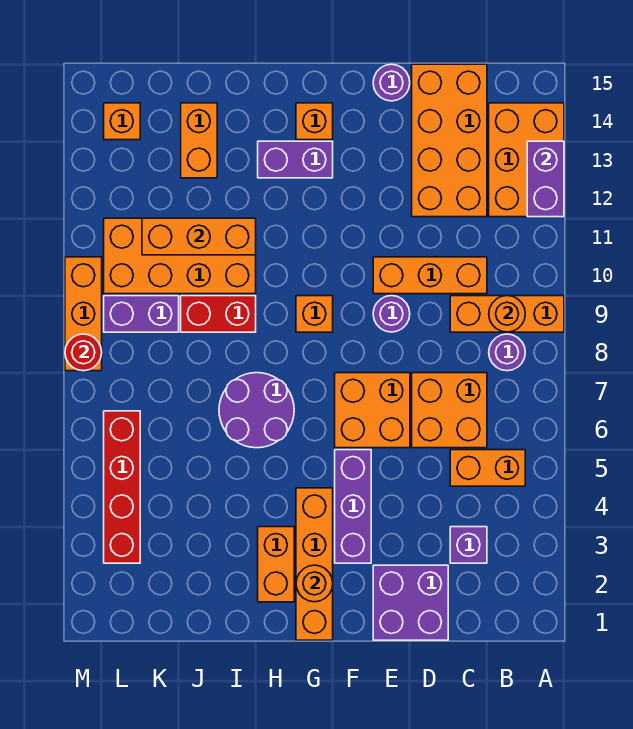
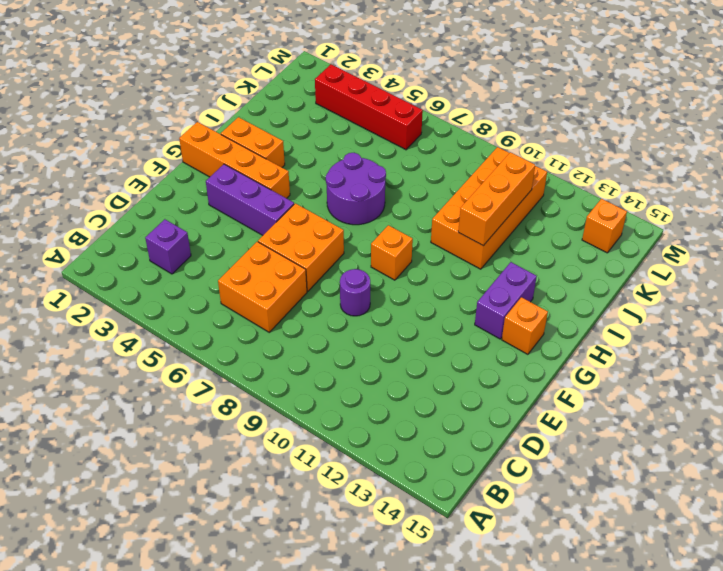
none -> orange brick A9:C9 level 1
none -> orange brick A12:B14 level 1
none -> orange brick B5:C5 level 1
none -> purple round brick B8 level 1

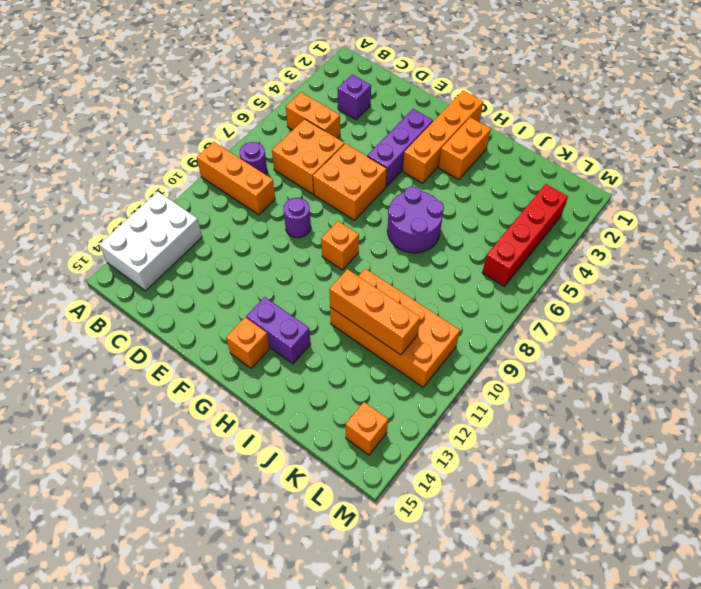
white brick A12:B14 level 1 -> orange brick A12:B14 level 1
none -> orange brick C10:E10 level 1
none -> orange brick C12:D15 level 1
none -> purple brick D1:E2 level 1
none -> purple round brick E15 level 1

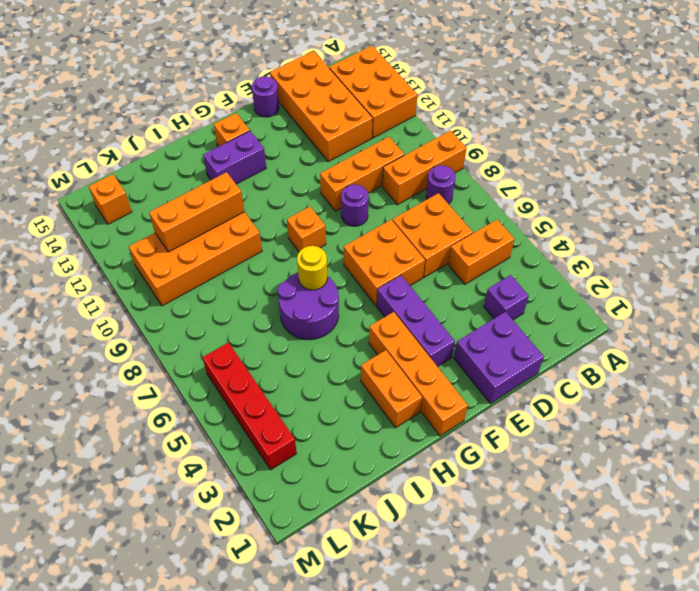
yellow round brick H7 level 2 -> none
none -> red brick I9:J9 level 1
none -> orange brick J13:J14 level 1
none -> purple brick K9:L9 level 1
none -> orange brick M8:M10 level 1

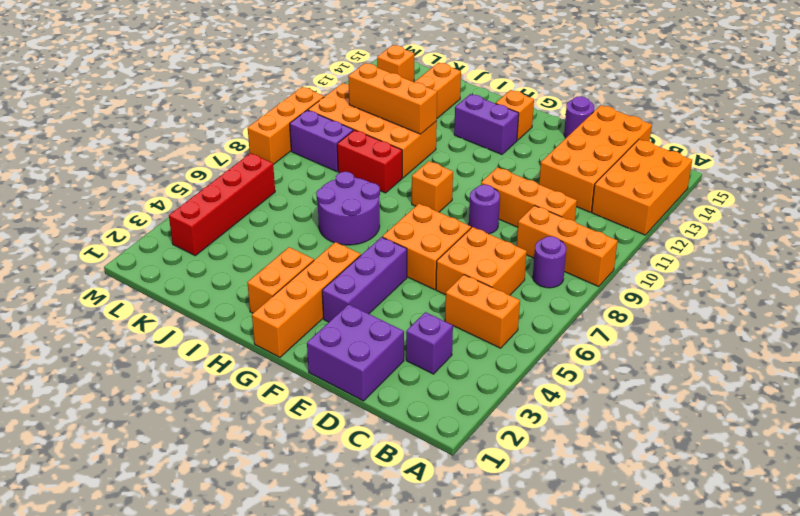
none -> purple brick A12:A13 level 2
none -> orange round brick B9 level 2
none -> orange round brick G2 level 2
none -> red round brick M8 level 2

